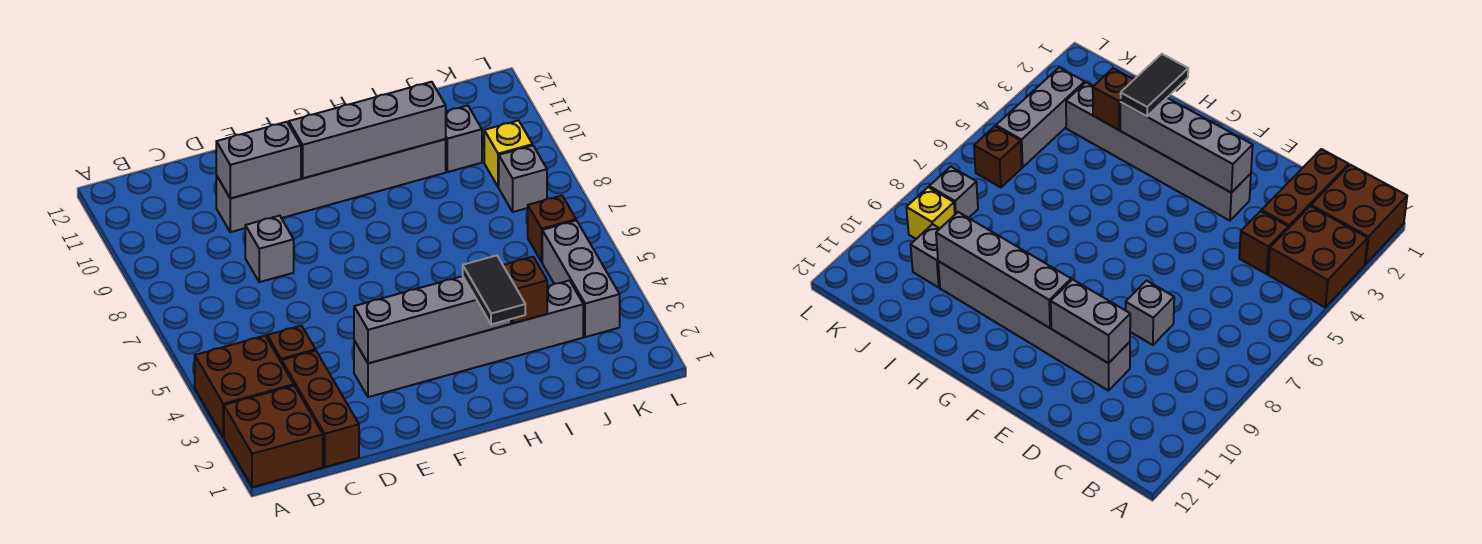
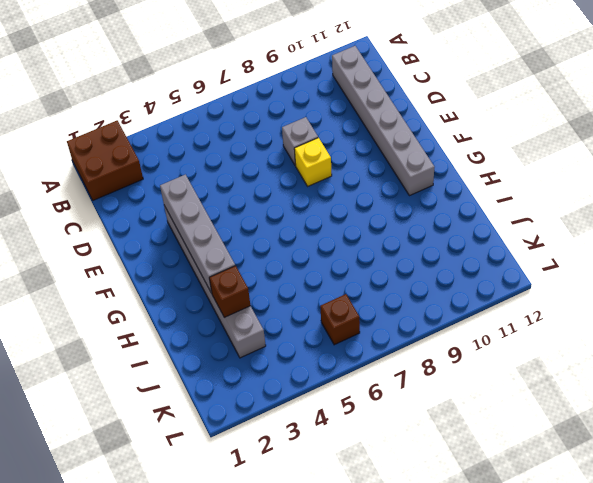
grey brick B11:G11 level 1 -> grey brick D10:I10 level 1
yellow brick E8 level 1 -> yellow brick K9 level 1
none -> brown brick A3:B4 level 1
none -> brown brick C1:C3 level 1
none -> brown brick C4 level 1

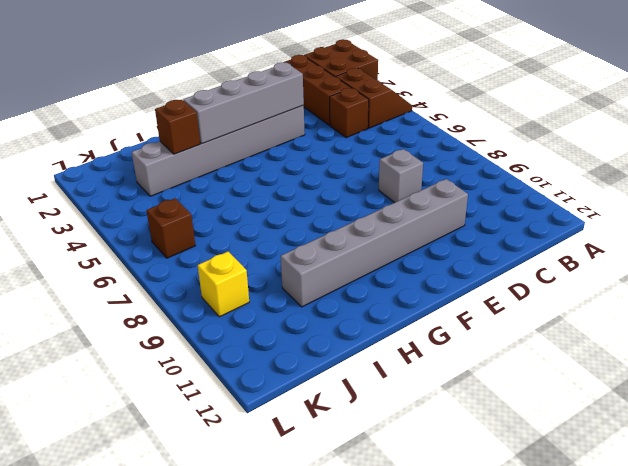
brown slope A3:B4 level 1 top B -> brown brick A3:B4 level 1
none -> grey brick J10 level 1
none -> grey brick K3:K5 level 1
none -> grey brick K8 level 1

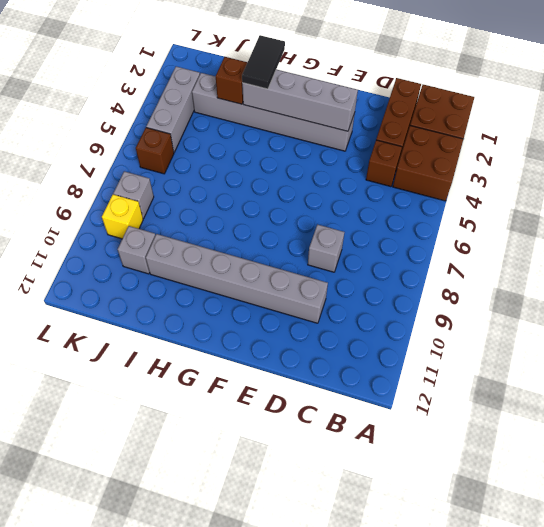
none -> grey brick D10:E10 level 2
none -> grey brick F10:I10 level 2

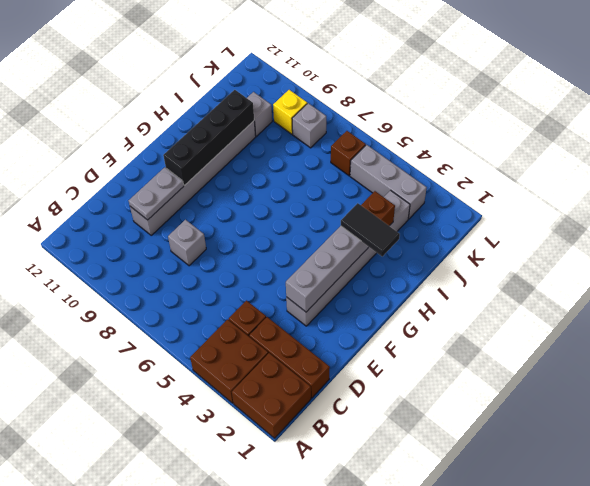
grey plate D10:E10 level 2 -> grey brick D10:E10 level 2
black brick F10:I10 level 2 -> grey brick F10:I10 level 2

